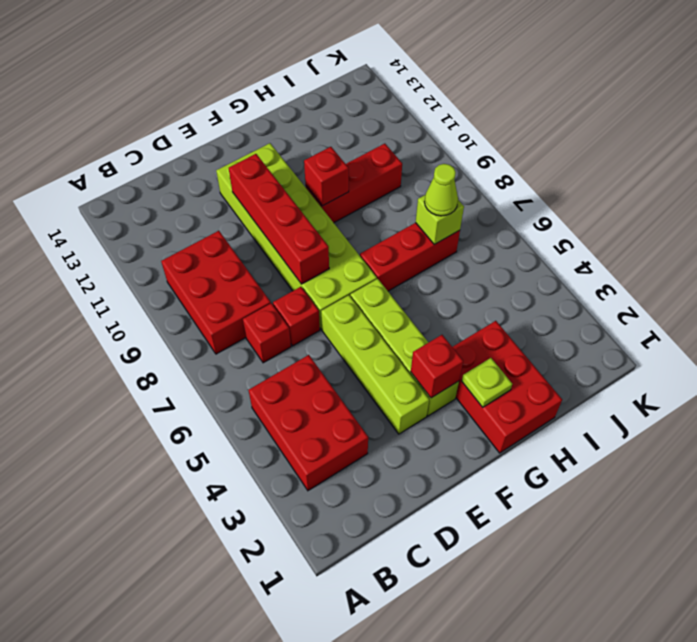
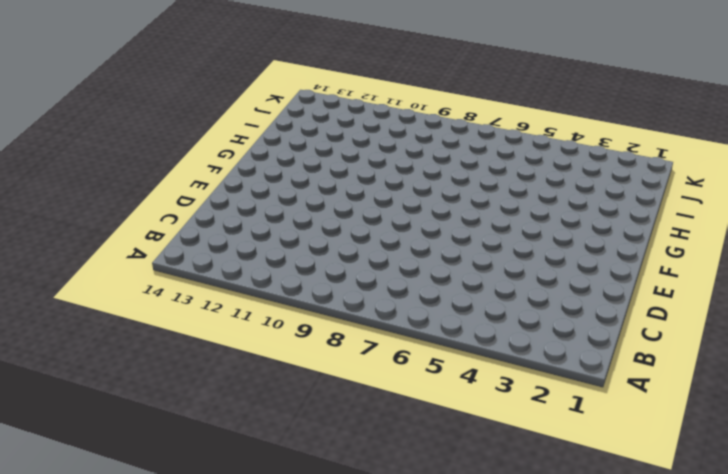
none -> red brick B3:C5 level 1
none -> red brick B8:C10 level 1
none -> red brick C7 level 1

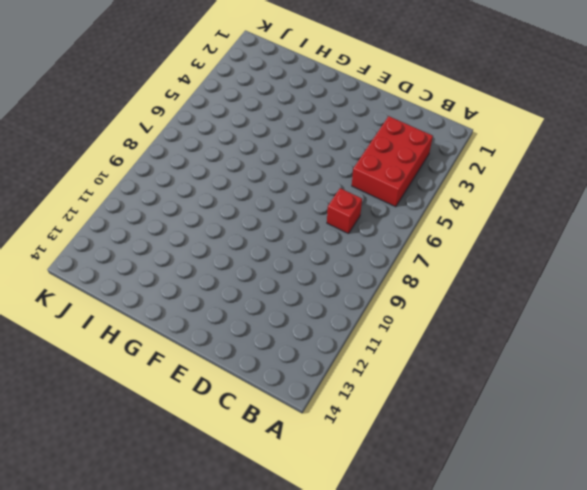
none -> red brick B8:C10 level 1
none -> red brick D7 level 1
none -> lime brick E3:E6 level 1

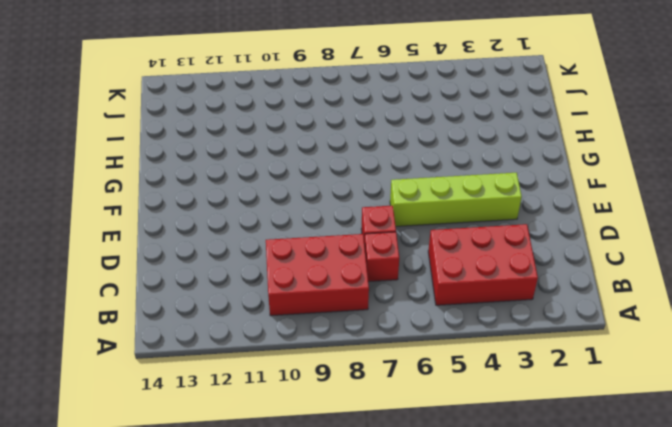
none -> lime brick E7:F12 level 1
none -> lime brick F3:F6 level 1
none -> red brick G1:H3 level 1

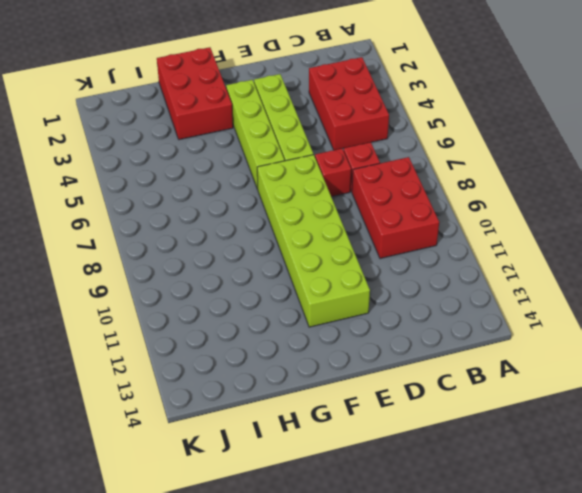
none -> red brick G7:I7 level 1
none -> red brick G10:I10 level 1
none -> red brick E8:E11 level 2

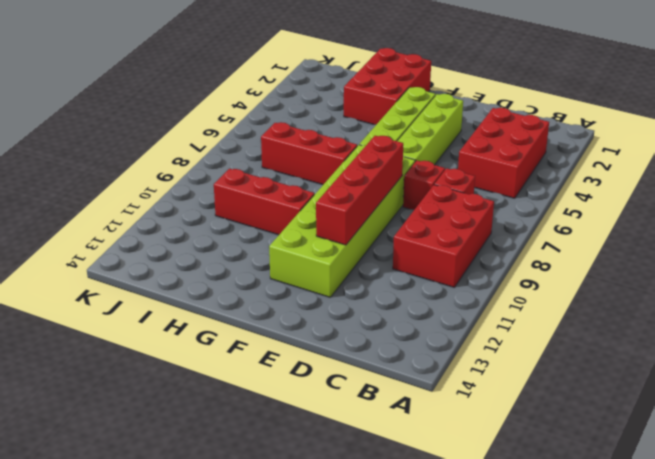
none -> red brick F3 level 2
none -> lime plate G2 level 2
none -> red brick G10 level 2

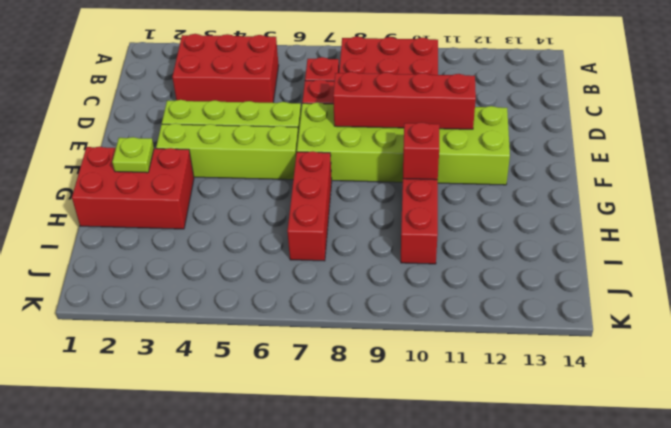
none -> red brick F3 level 2
none -> lime brick I7 level 2
none -> lime cone I7 level 3

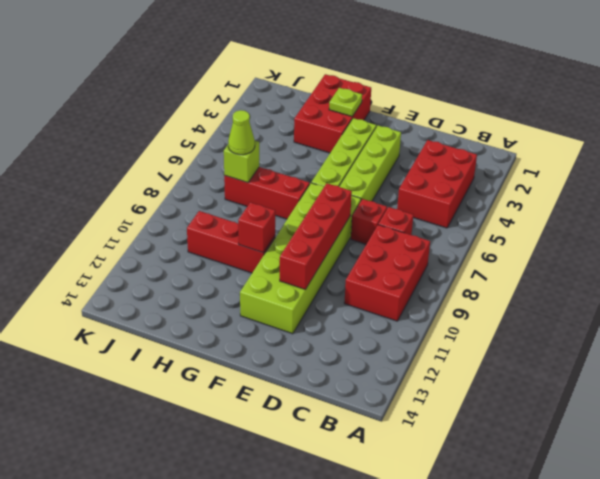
none -> red brick F3 level 2

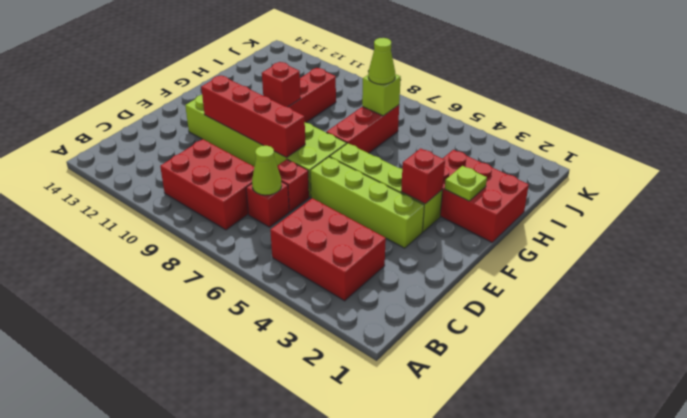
lime cone C7 level 2 -> none

